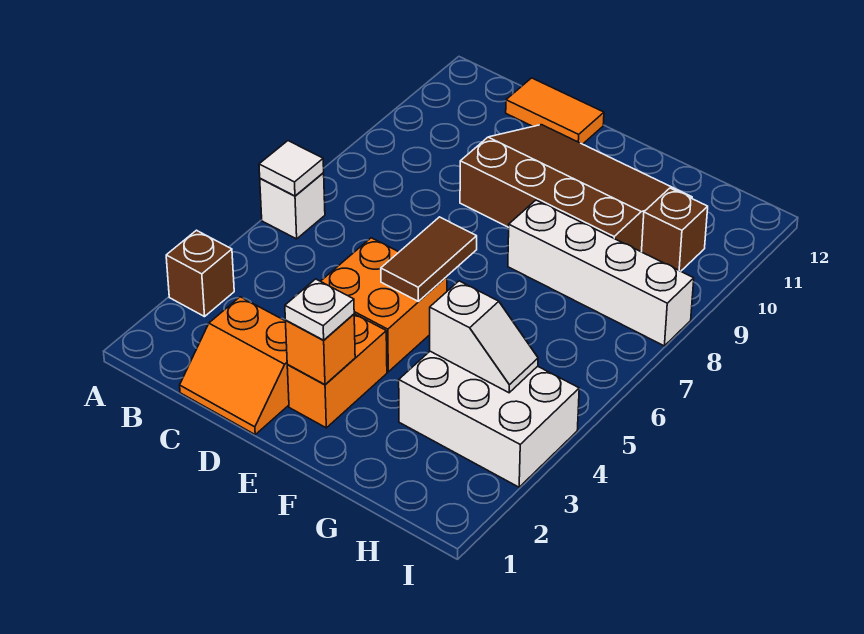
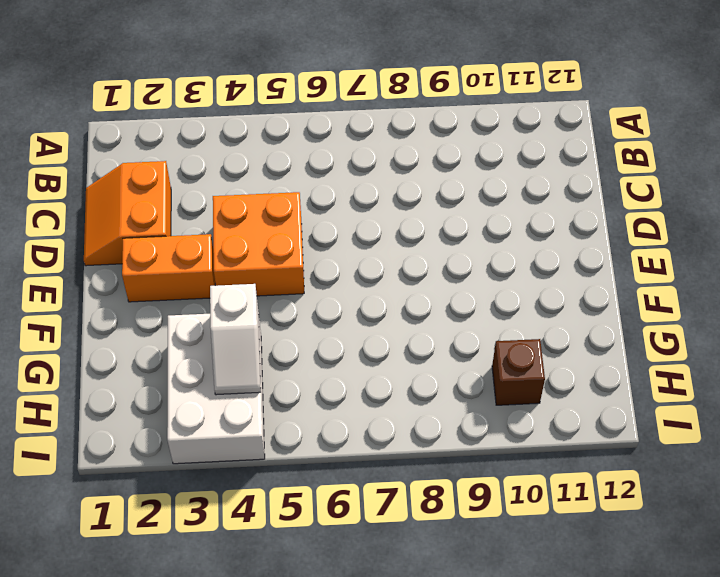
none -> brown brick A3 level 1
none -> white brick A6 level 1
none -> orange tile C12:D12 level 1

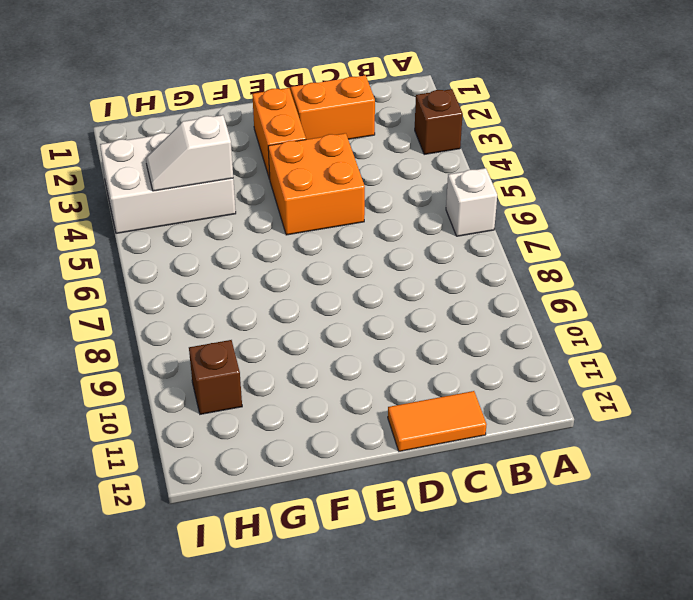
none -> brown slope D9:G11 level 1 top 9
none -> white brick F8:I8 level 1
none -> white tile A6 level 2

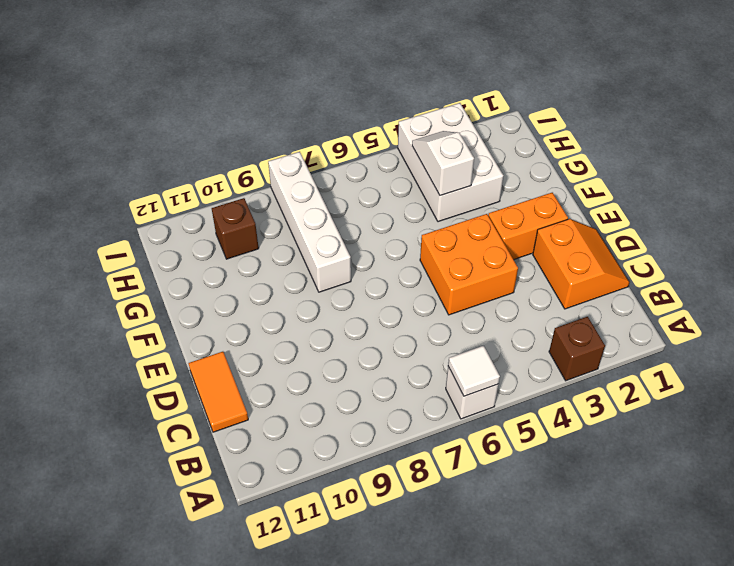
none -> brown slope D9:G11 level 1 top 9
none -> orange brick E2 level 2
none -> brown tile E5:E6 level 2

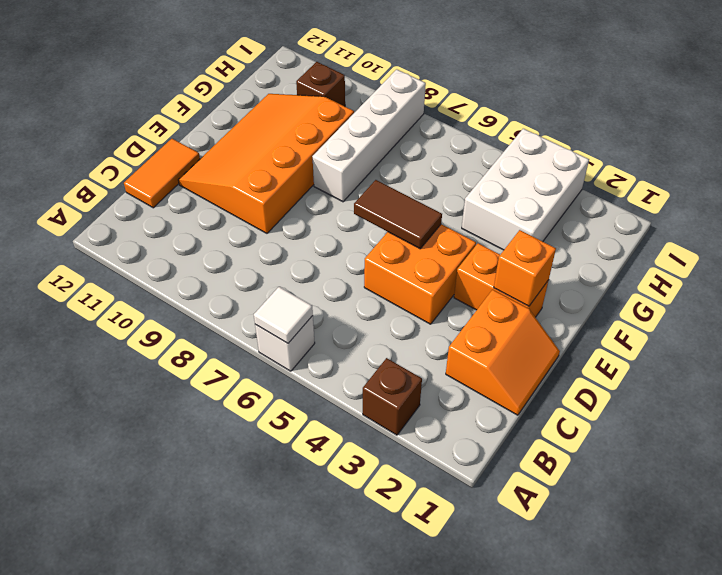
orange slope D9:G11 level 1 top 9 -> brown slope D9:G11 level 1 top 9
none -> white slope G4:H4 level 2 top G
none -> white plate E2 level 3

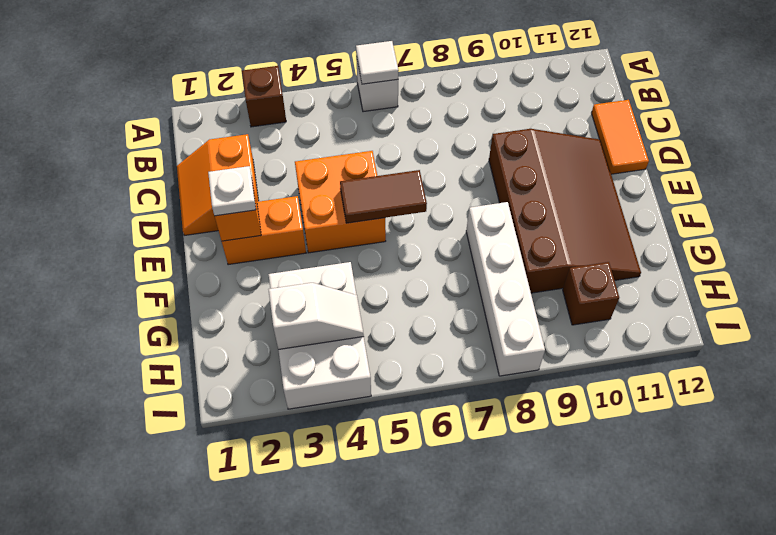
white slope H3:H4 level 2 top 3 -> white slope G4:H4 level 2 top G

